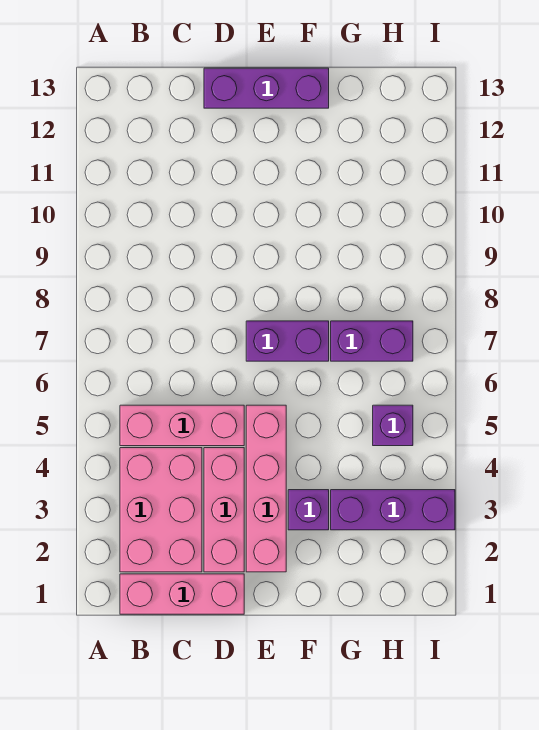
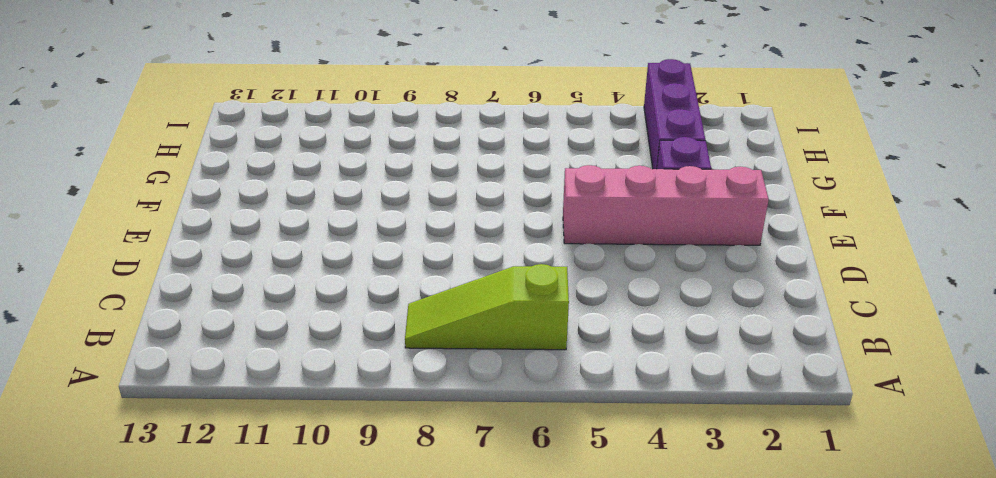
lime slope B6:B8 level 1 top 6 -> none
none -> pink brick B1:D1 level 1
none -> pink brick B2:C4 level 1

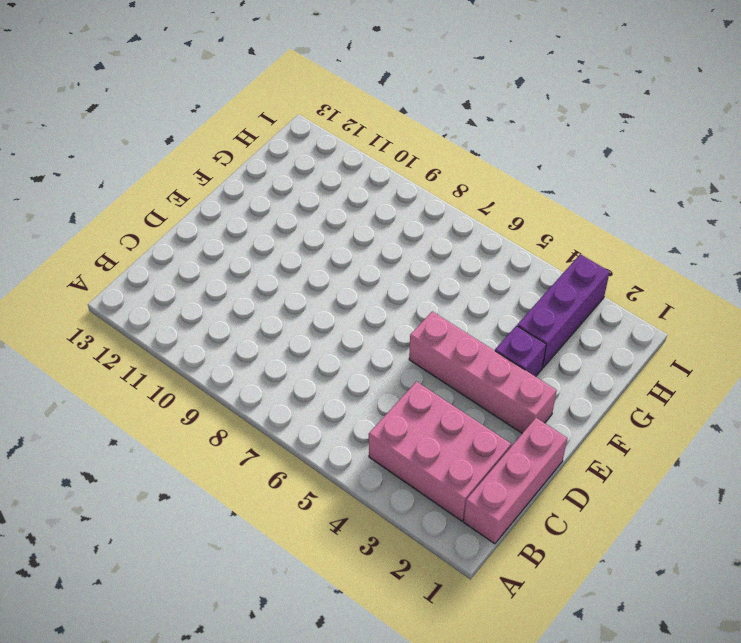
none -> pink brick B5:D5 level 1
none -> pink brick D2:D4 level 1

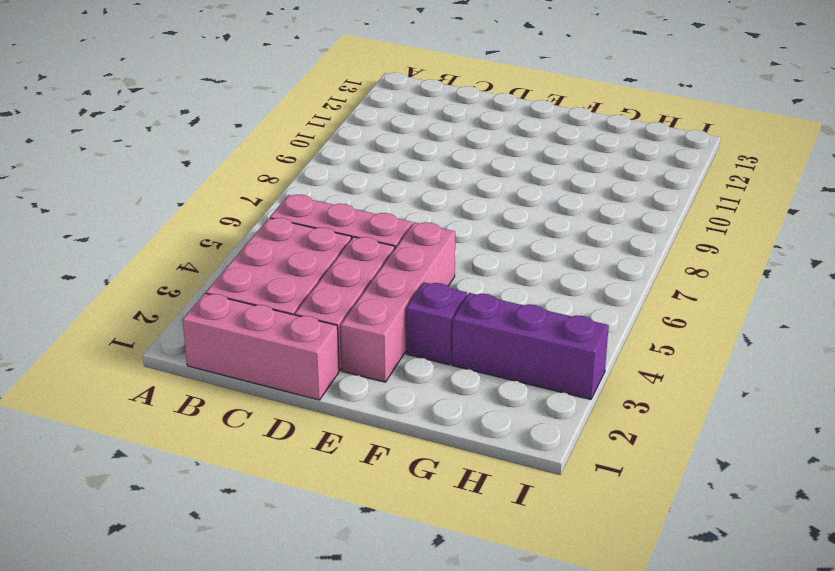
none -> purple brick D13:F13 level 1
none -> purple brick E7:F7 level 1

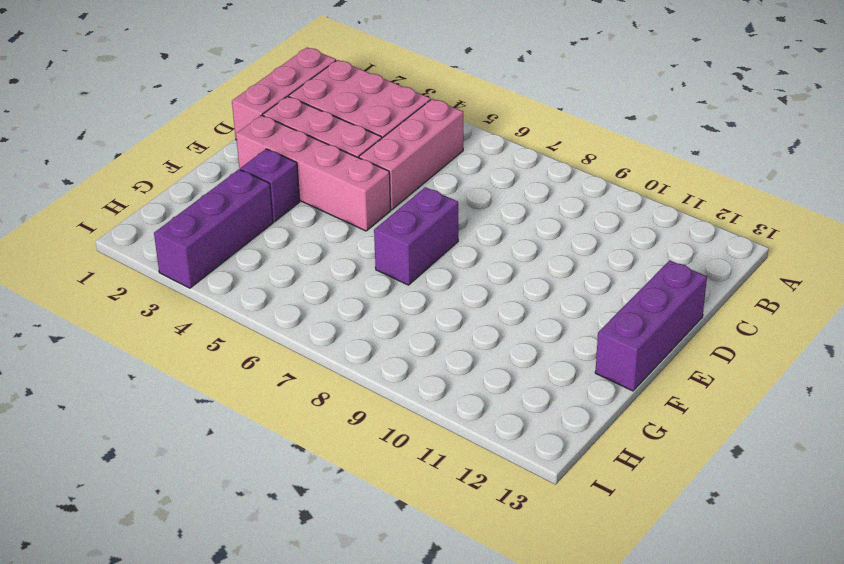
none -> purple brick G7:H7 level 1
none -> purple brick H5 level 1

